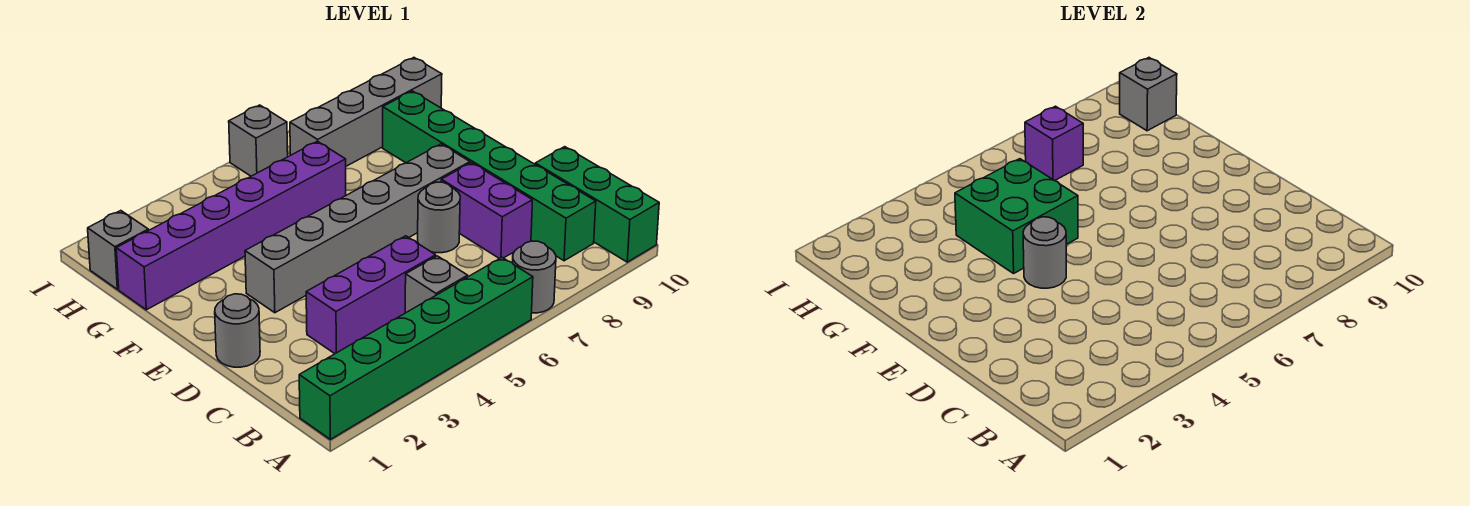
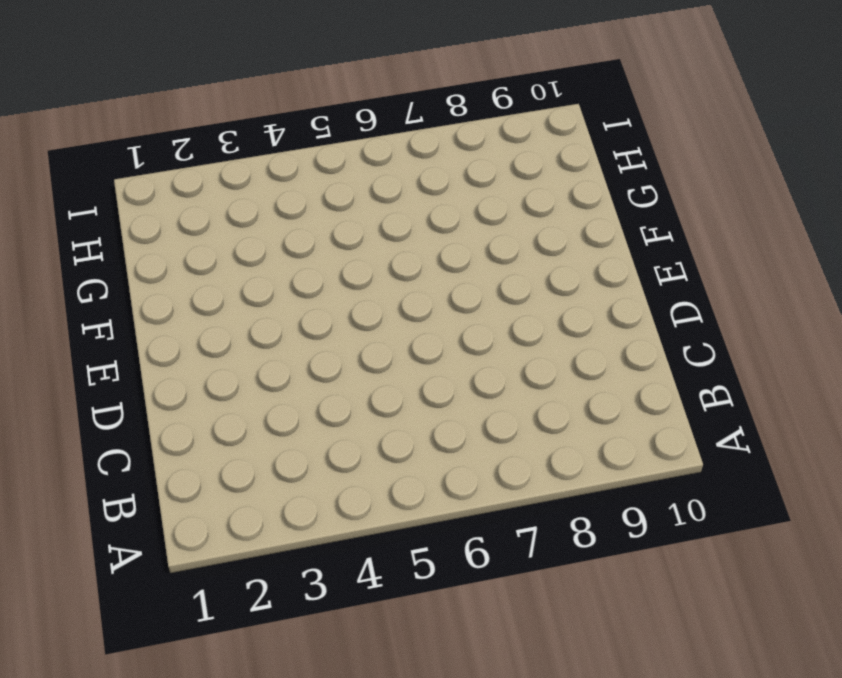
none -> green brick A1:A6 level 1
none -> grey round brick A7 level 1
none -> green brick A10:C10 level 1

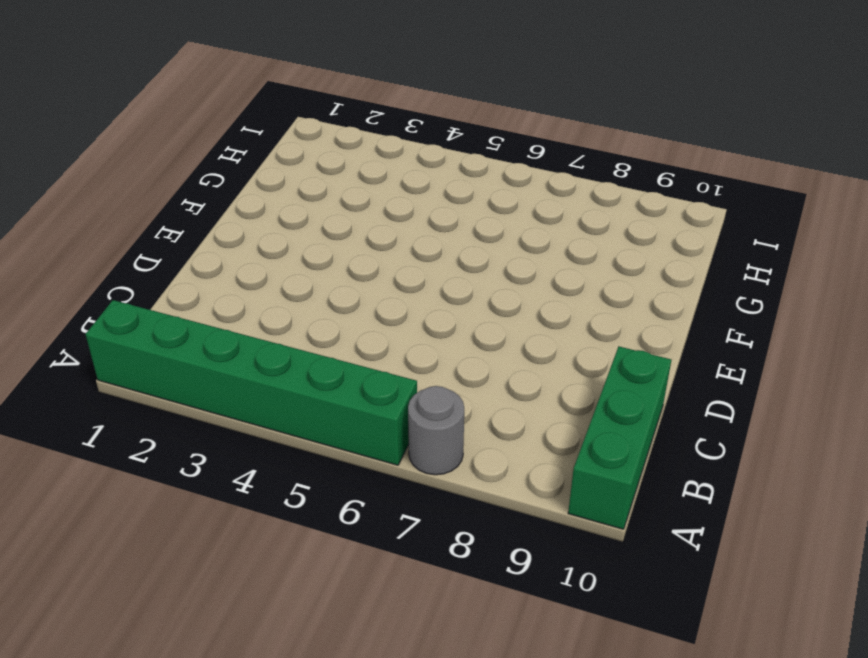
none -> grey brick B5 level 1
none -> green brick B9:G9 level 1
none -> purple brick C3:C5 level 1

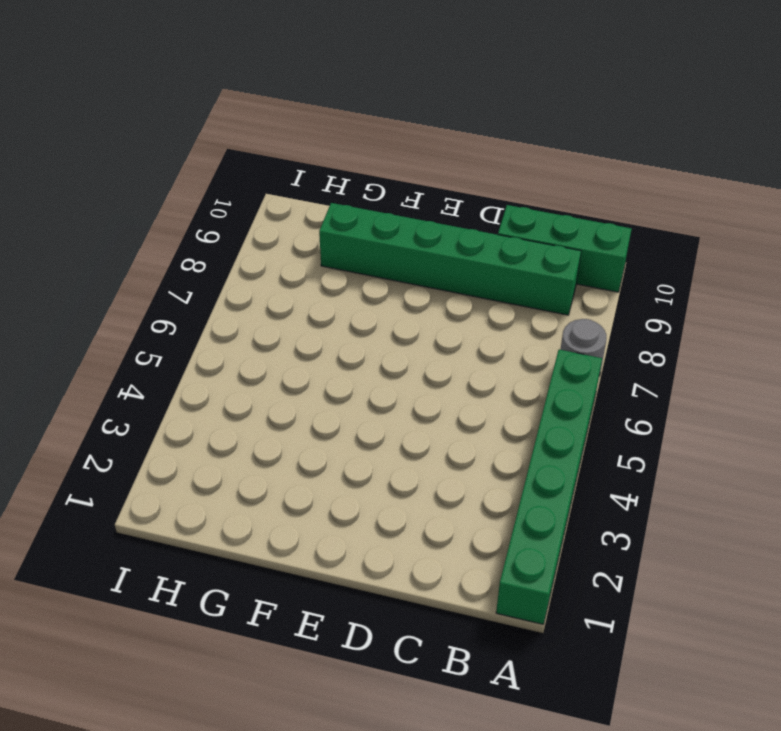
none -> grey brick B5 level 1
none -> purple brick C3:C5 level 1
none -> purple brick C8:D8 level 1

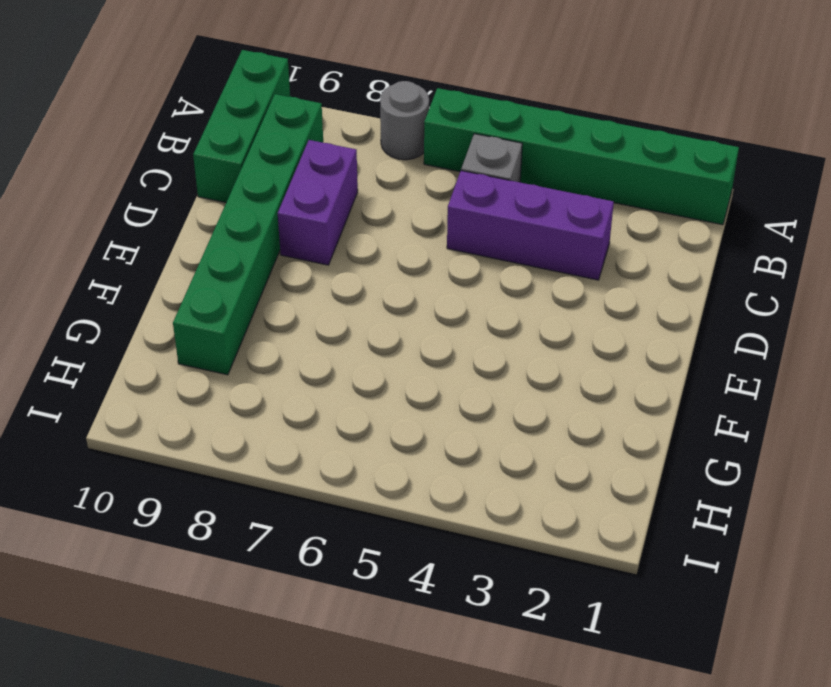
none -> grey round brick D1 level 1
none -> grey round brick D7 level 1
none -> grey brick E3:E8 level 1

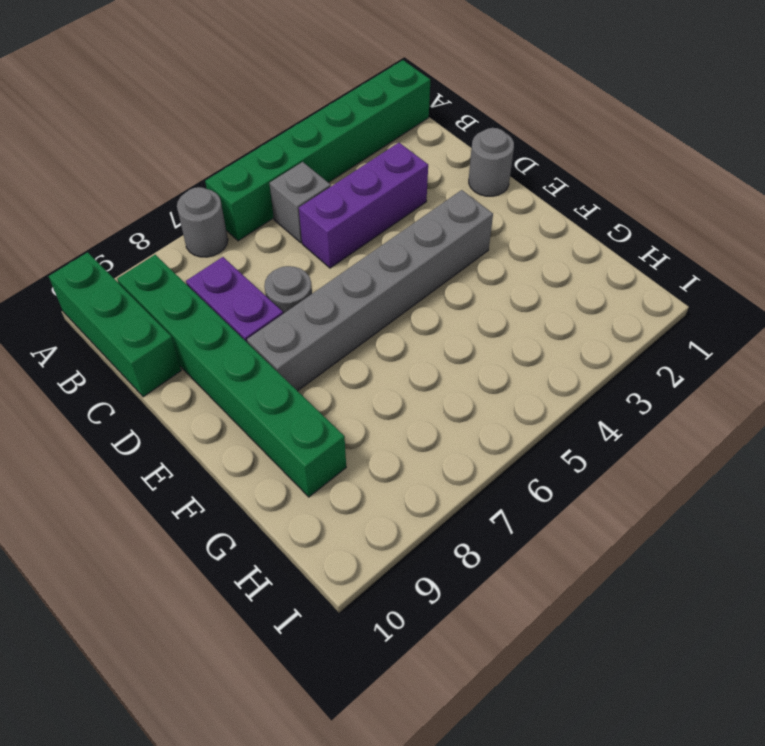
none -> purple brick G1:G6 level 1
none -> grey brick H1 level 1
none -> grey brick H7:H10 level 1

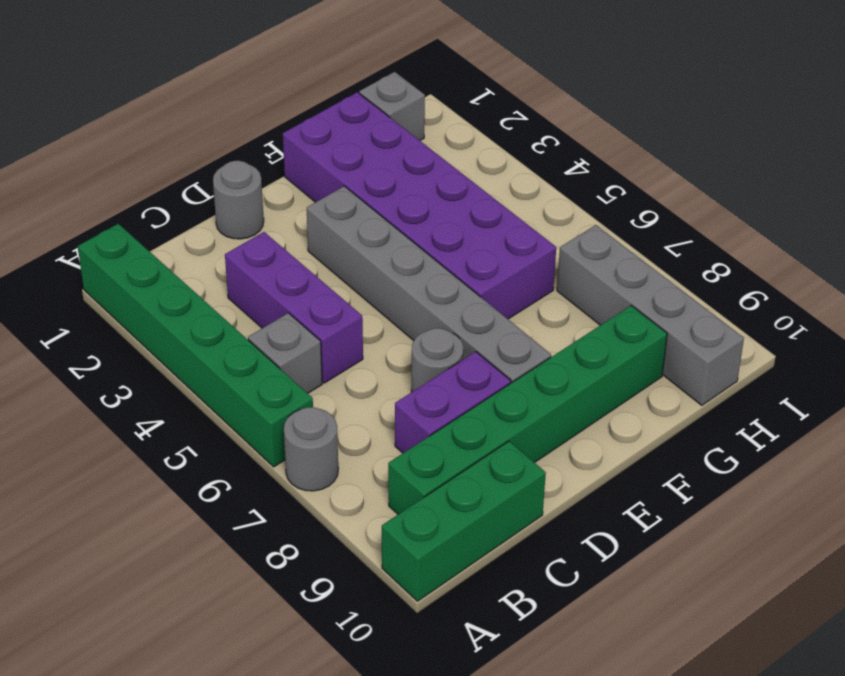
purple brick F1:G6 level 1 -> purple brick G1:G6 level 1
none -> grey brick I6 level 1
none -> grey round brick E4 level 2
none -> green brick F4:G5 level 2

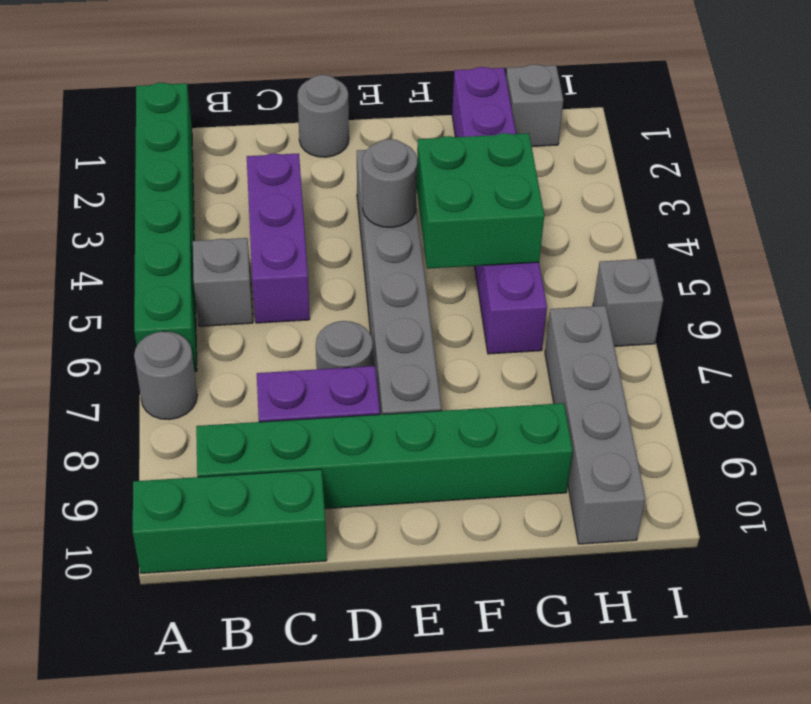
none -> purple brick H7 level 2
none -> grey brick H10 level 2

